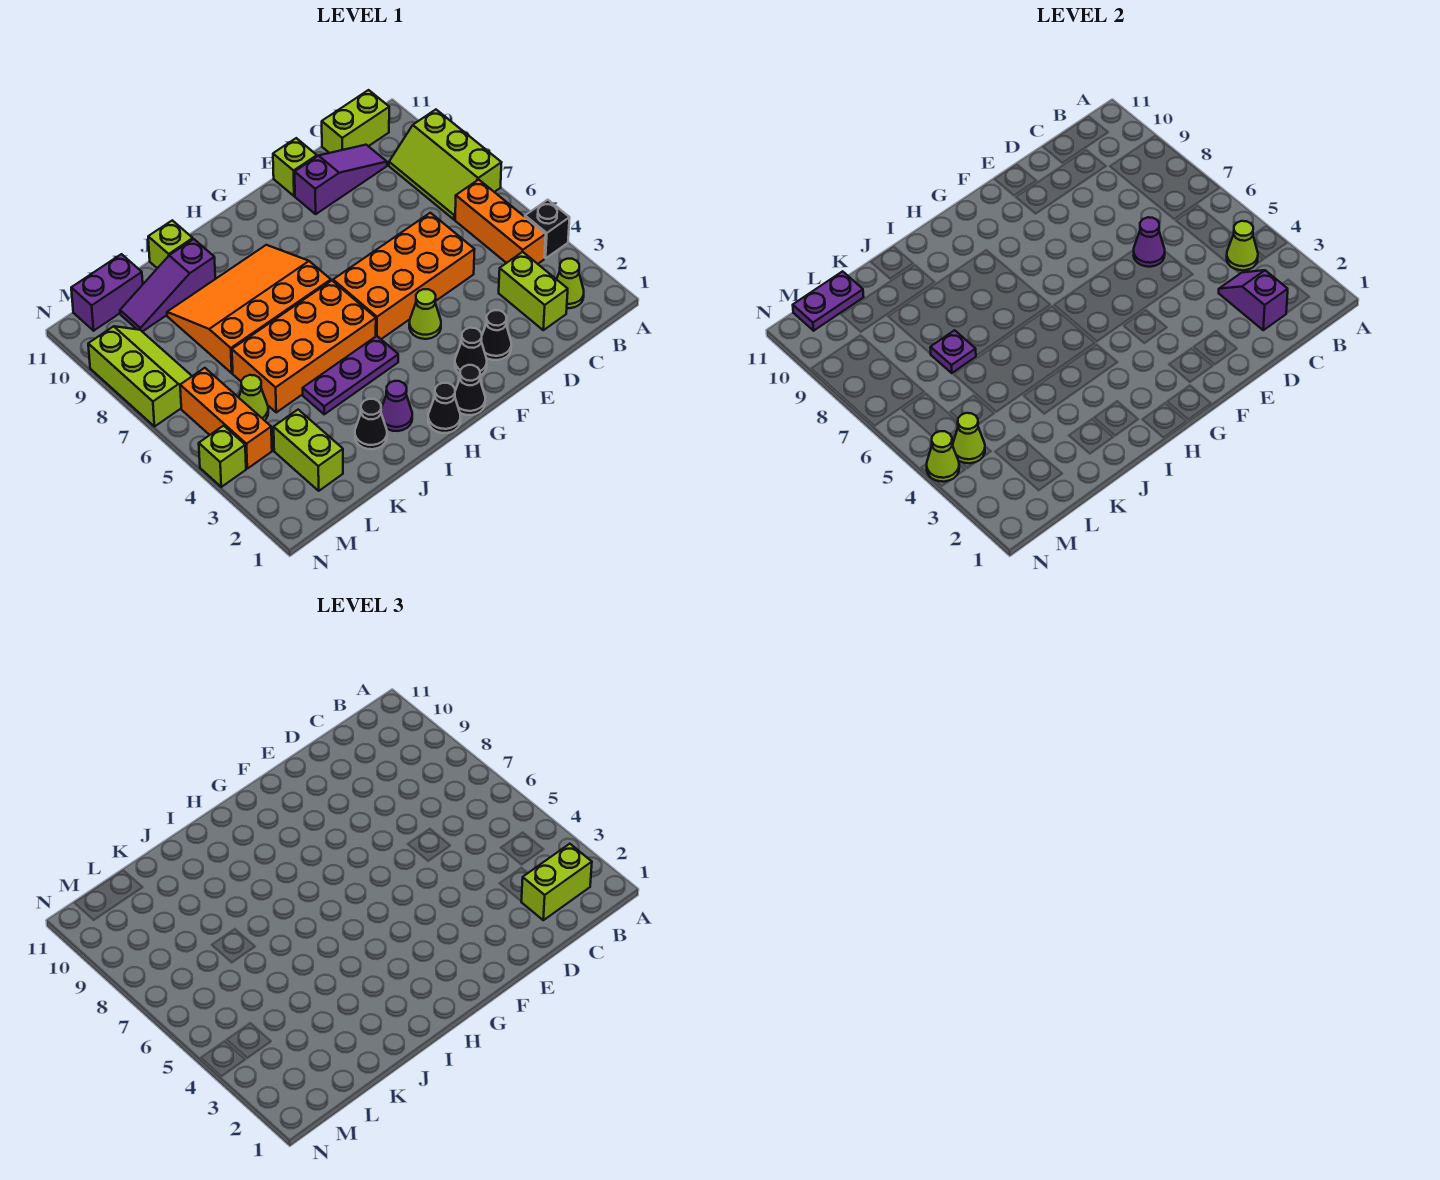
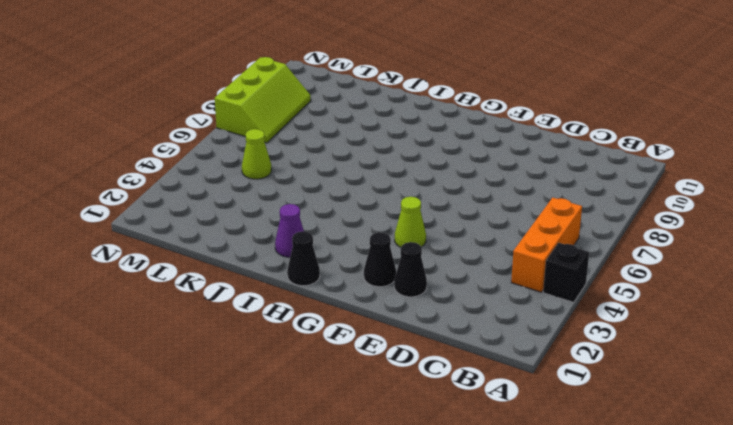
none -> lime slope A7:B9 level 1 top A
none -> lime cone B2 level 1
none -> lime brick B11:C11 level 1
none -> lime brick C2:C3 level 1

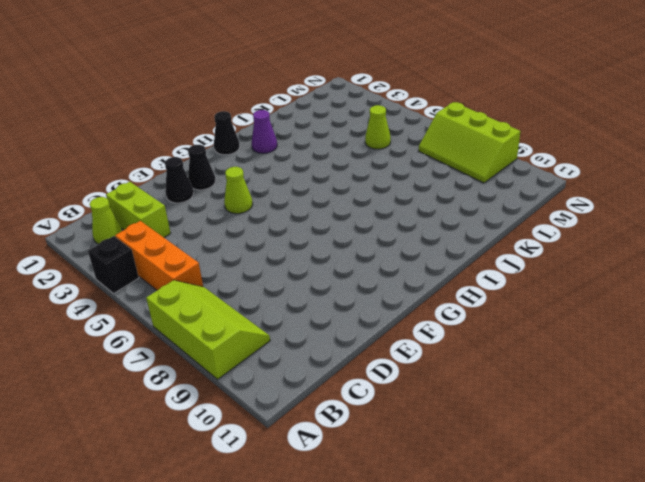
none -> lime brick B11:C11 level 1
none -> purple slope C10:E10 level 1 top E
none -> orange brick D5:G6 level 1
none -> lime brick E11 level 1

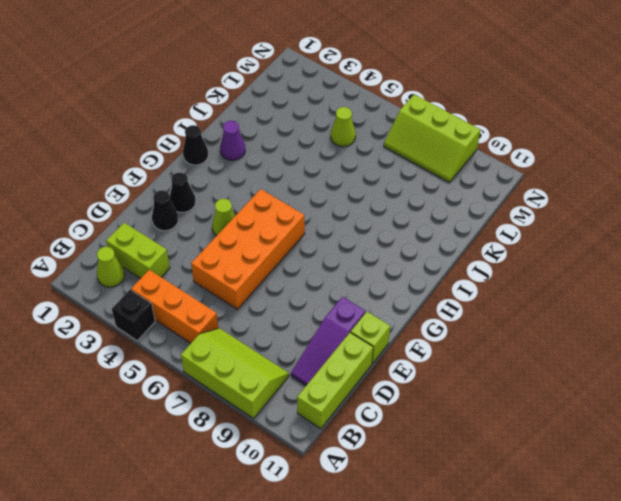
lime brick B11:D11 level 1 -> lime brick B11:C11 level 1
none -> black cone G1 level 1
none -> purple plate H4:J4 level 1
none -> orange brick H5:K6 level 1
none -> orange slope H7:K9 level 1 top 7

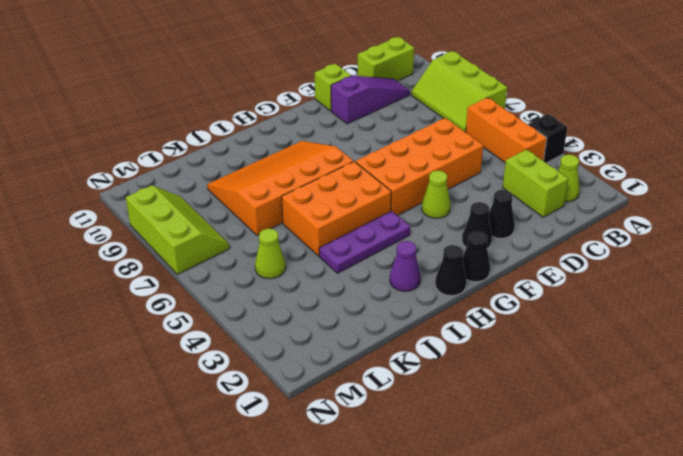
orange brick H5:J6 level 1 -> orange brick H5:K6 level 1
none -> black cone J2 level 1
none -> purple slope J10:L10 level 1 top J
none -> lime brick J11 level 1
none -> lime brick L2:L3 level 1

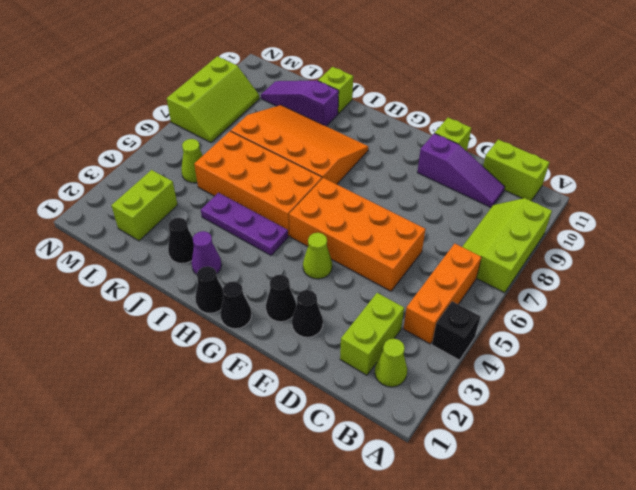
none -> purple brick L11:M11 level 1
none -> orange brick M4:M6 level 1
none -> lime brick N4 level 1
none -> lime cone B4 level 2

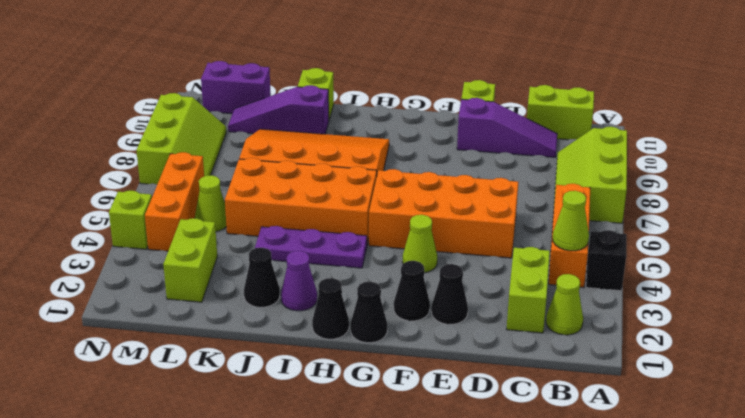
none -> purple slope C2:C3 level 2 top 2
none -> purple cone D6 level 2
none -> purple plate K7 level 2
none -> purple plate L11:M11 level 2

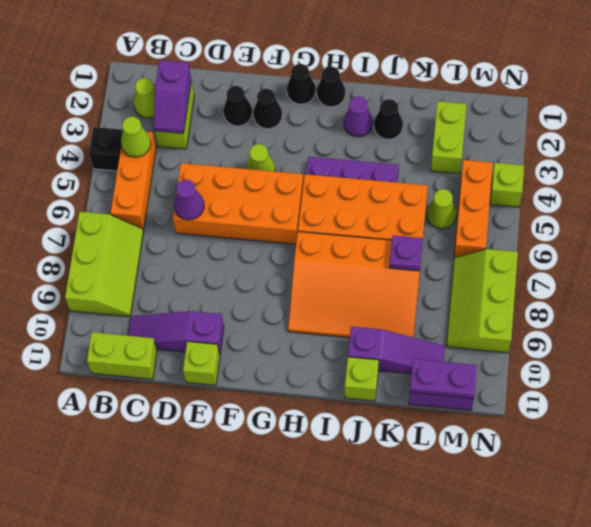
none -> lime cone M4 level 2
none -> lime cone N4 level 2
none -> lime brick B2:C2 level 3

